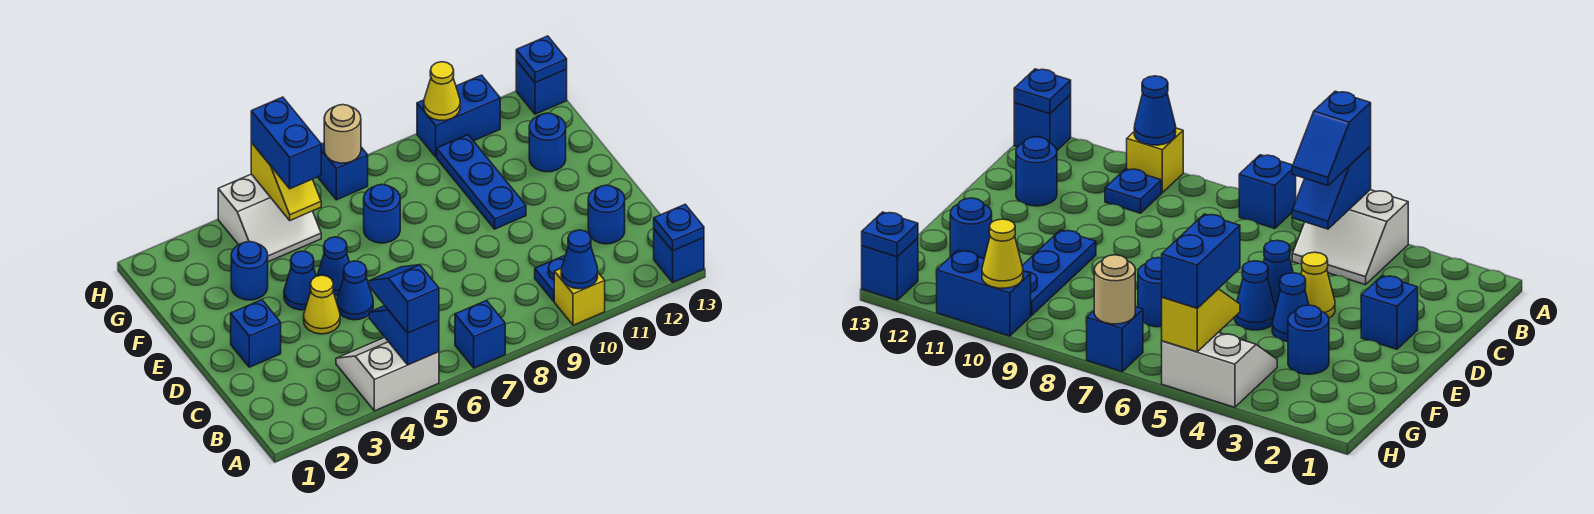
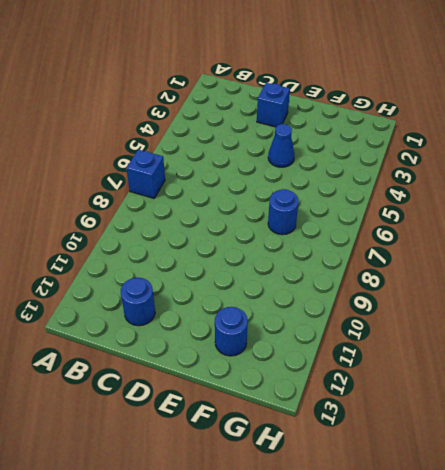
none -> white slope A4:B5 level 1 top A
none -> yellow brick A10 level 1
none -> blue brick A13 level 1

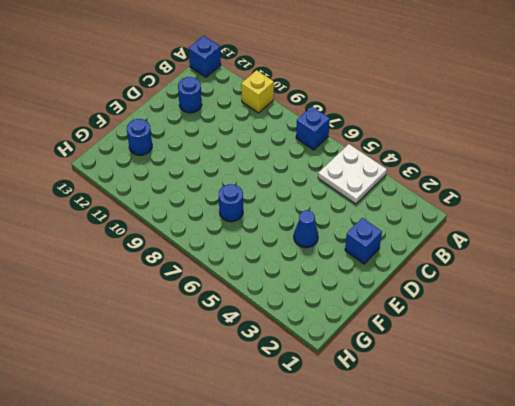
white plate A4:B5 level 1 -> white slope A4:B5 level 1 top A
none -> blue plate B10 level 1
none -> yellow cone D4 level 1
none -> blue cone D5 level 1

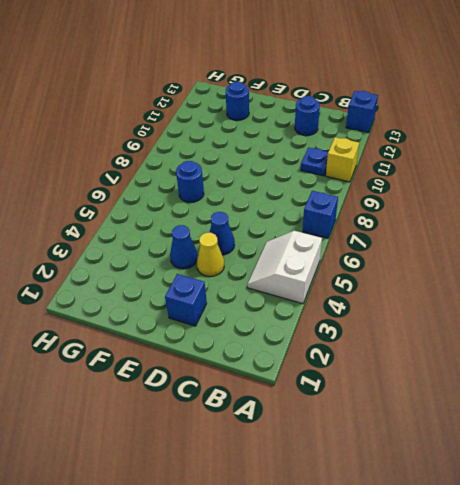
none -> blue cone E5 level 1
none -> blue plate E10:G10 level 1
none -> blue round brick F3 level 1

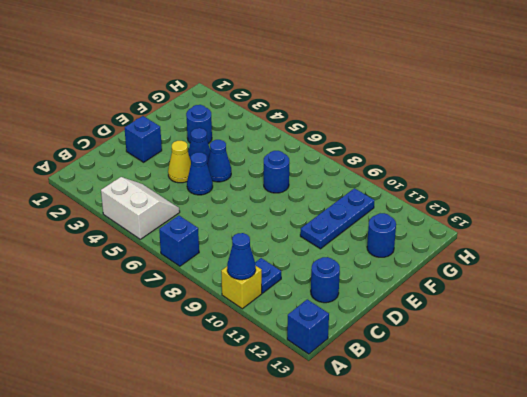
none -> white slope G4:H5 level 1 top H
none -> blue brick H7 level 1
none -> blue brick H10:H11 level 1

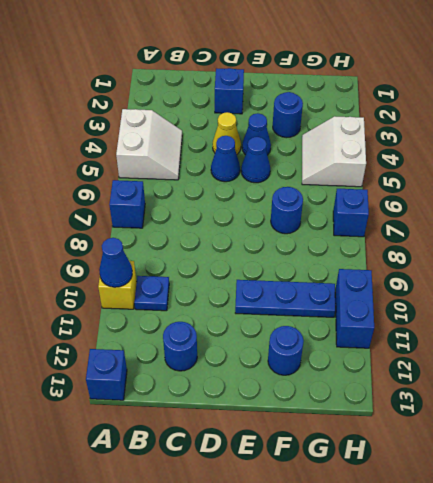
none -> blue brick H13 level 1
none -> blue slope A5:B5 level 2 top A
none -> blue plate A13 level 2

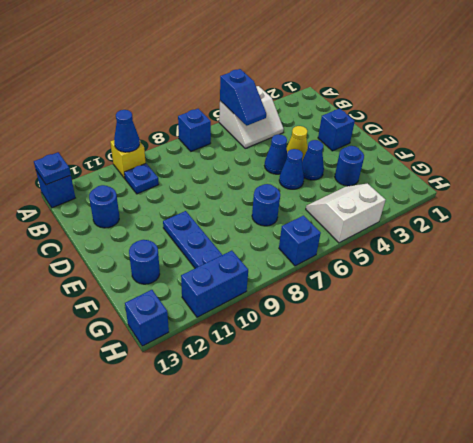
none -> yellow slope G5:H5 level 2 top H
none -> tan round brick H7 level 2
none -> yellow cone H10 level 2

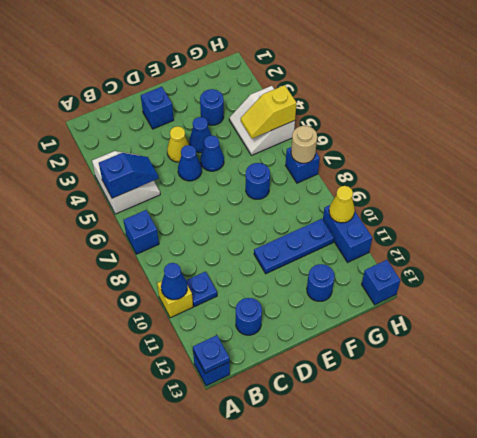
none -> blue plate H13 level 2
none -> blue slope A5:B5 level 3 top A
none -> blue brick G5:H5 level 3

